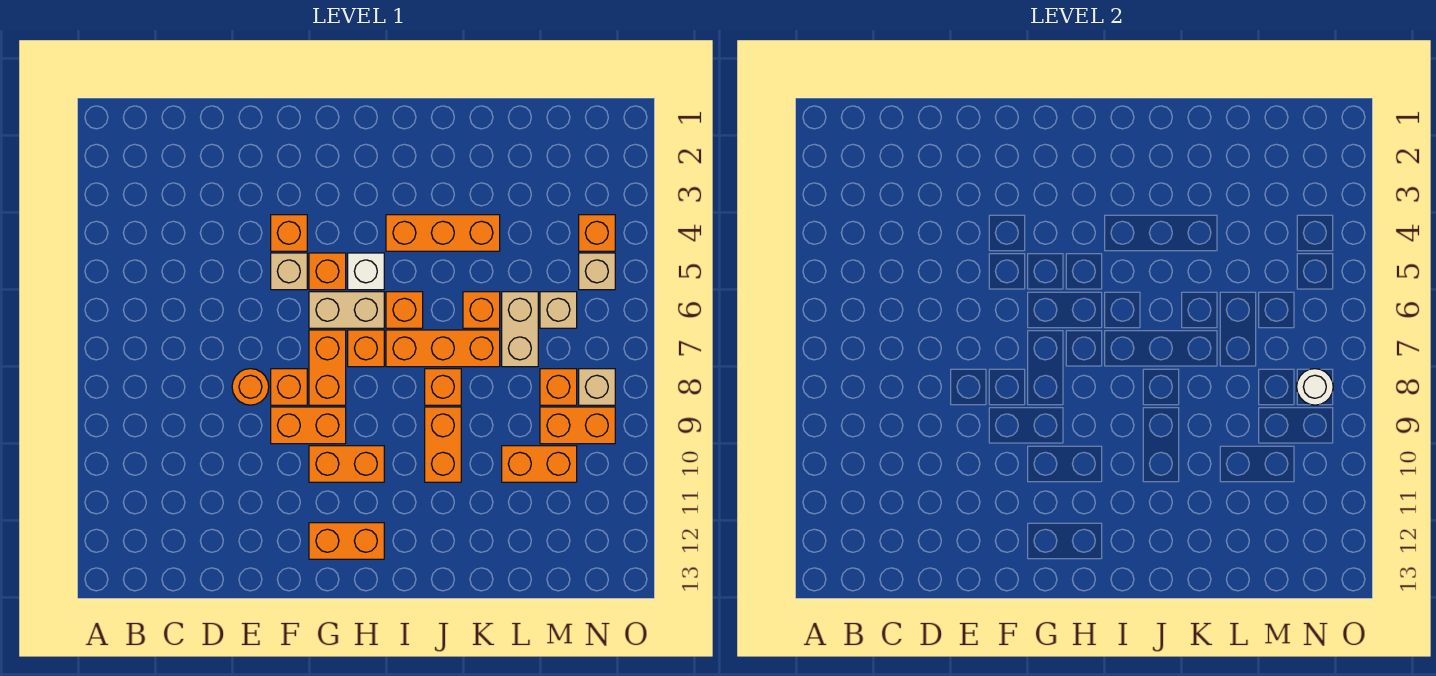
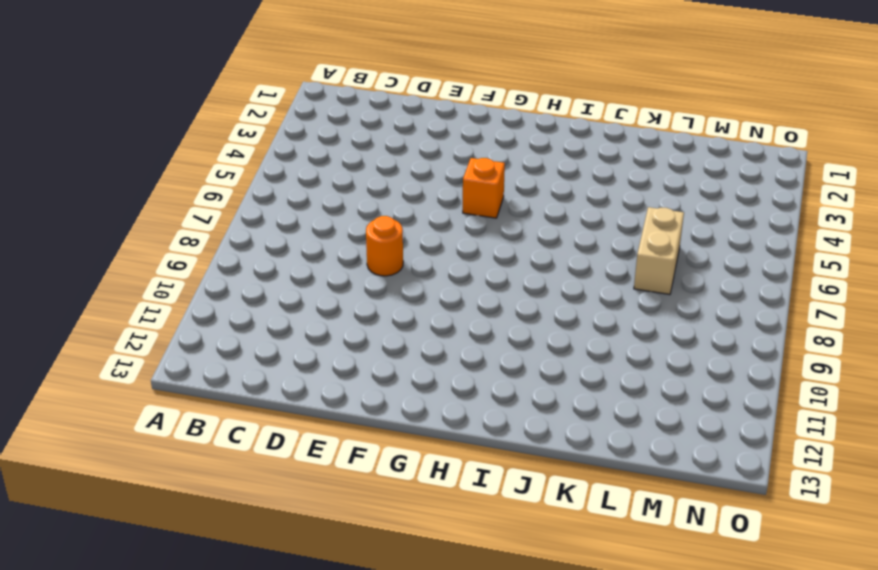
none -> orange brick F4 level 1
none -> tan brick F5 level 1
none -> orange brick F8 level 1

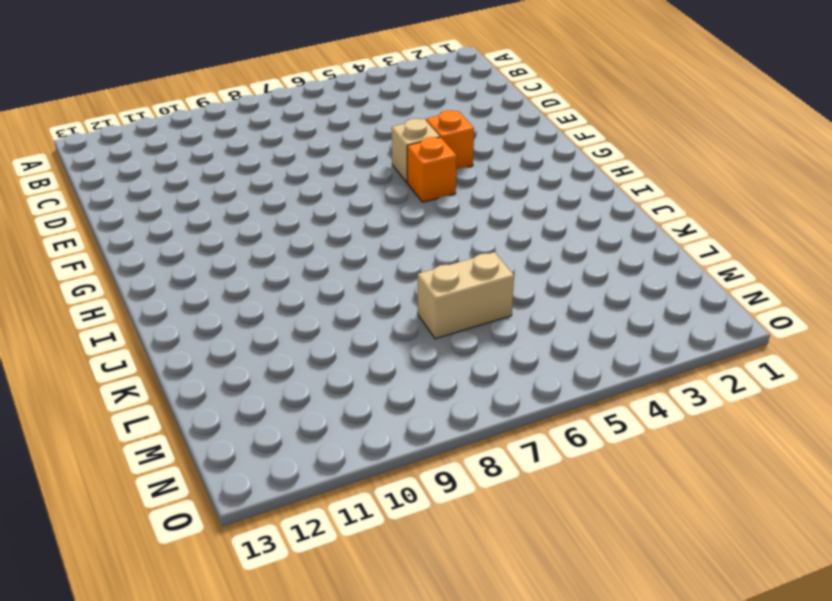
none -> orange round brick E8 level 1
none -> orange brick F8 level 1
none -> orange brick F9:G9 level 1

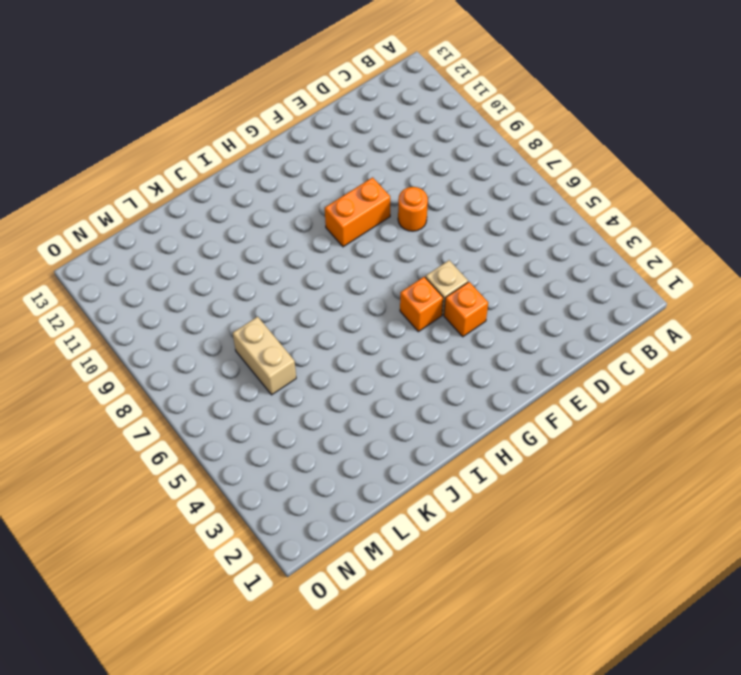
none -> orange brick F8 level 1
none -> tan brick G6:H6 level 1
none -> orange brick G7:G8 level 1

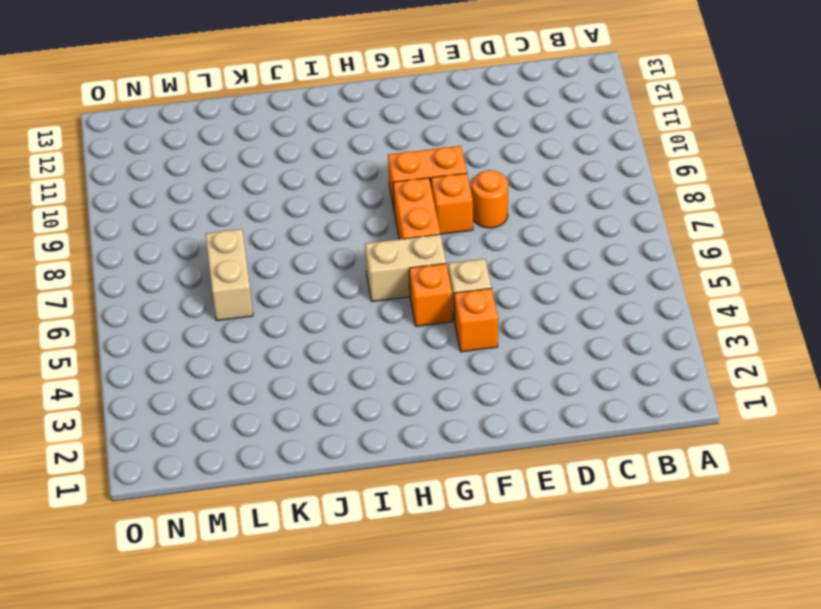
none -> orange brick G10:H10 level 1
none -> orange brick G12:H12 level 1
none -> white brick H5 level 1

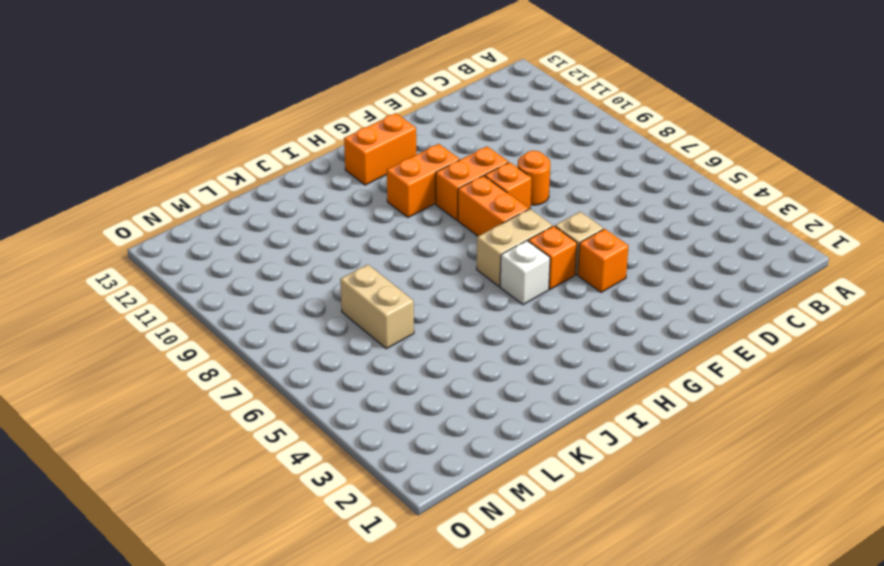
none -> orange brick H7 level 1
none -> orange brick I4:K4 level 1
none -> orange brick I6 level 1

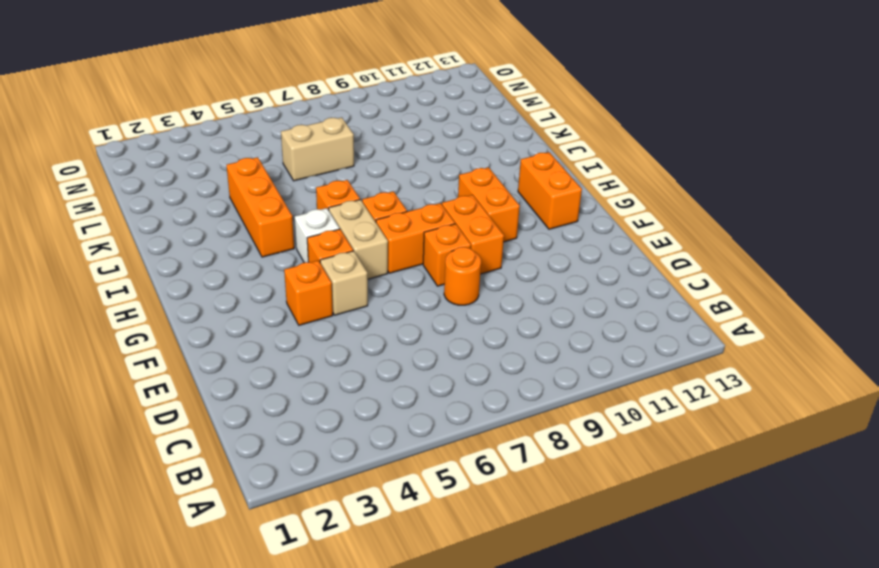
none -> orange brick I7:K7 level 1
none -> orange brick J8 level 1
none -> orange brick J9:J10 level 1

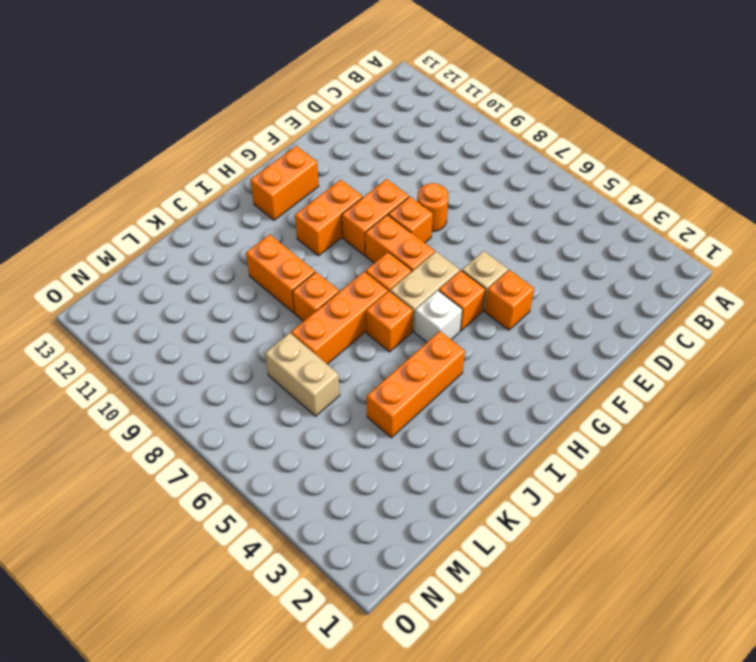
none -> orange brick K6 level 1
none -> orange brick L10:M10 level 1
none -> tan brick M6 level 1

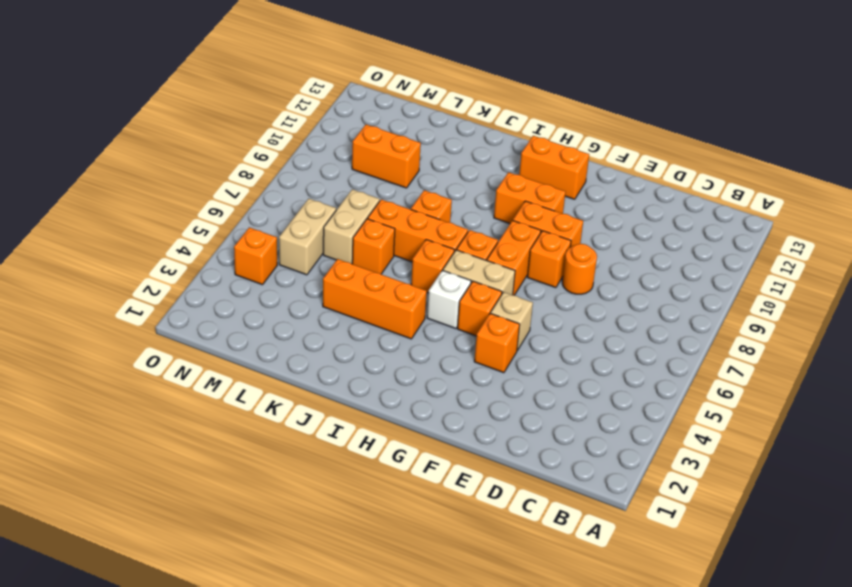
tan brick M5:M6 level 1 -> tan brick M6 level 1
none -> orange brick J9:J10 level 1
none -> orange brick M8 level 1
none -> orange brick M9:N9 level 1

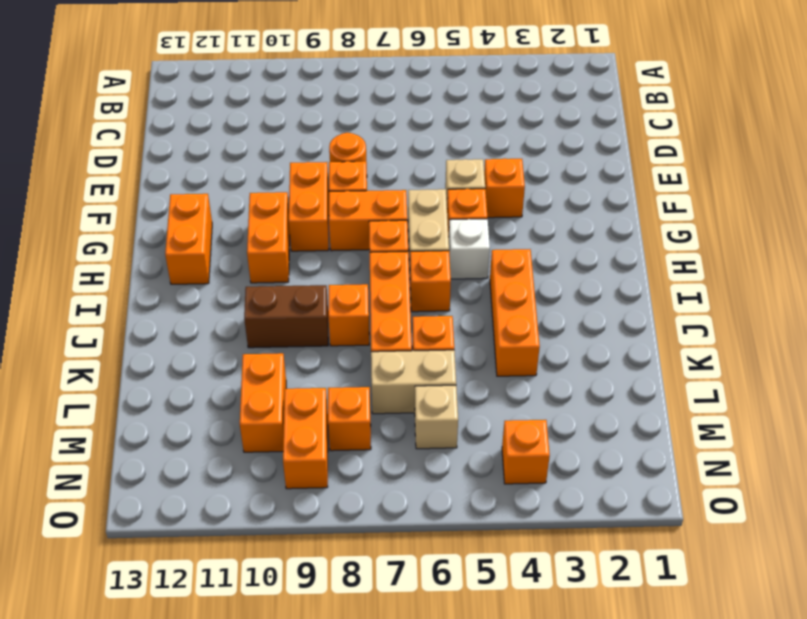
brown brick J9:J10 level 1 -> orange brick J9:J10 level 1
none -> tan brick N5 level 1
none -> tan brick N8 level 1
none -> white round brick N8 level 2

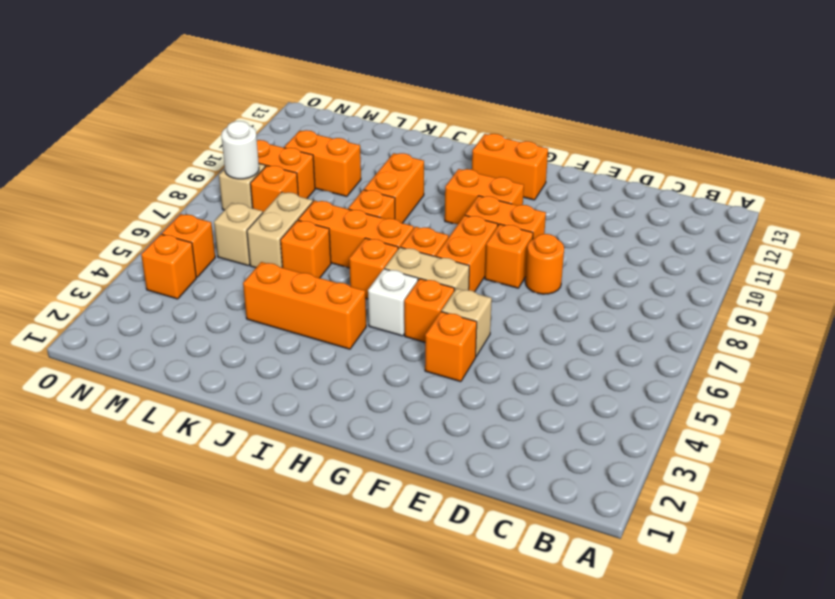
orange brick N5 level 1 -> tan brick N5 level 1

